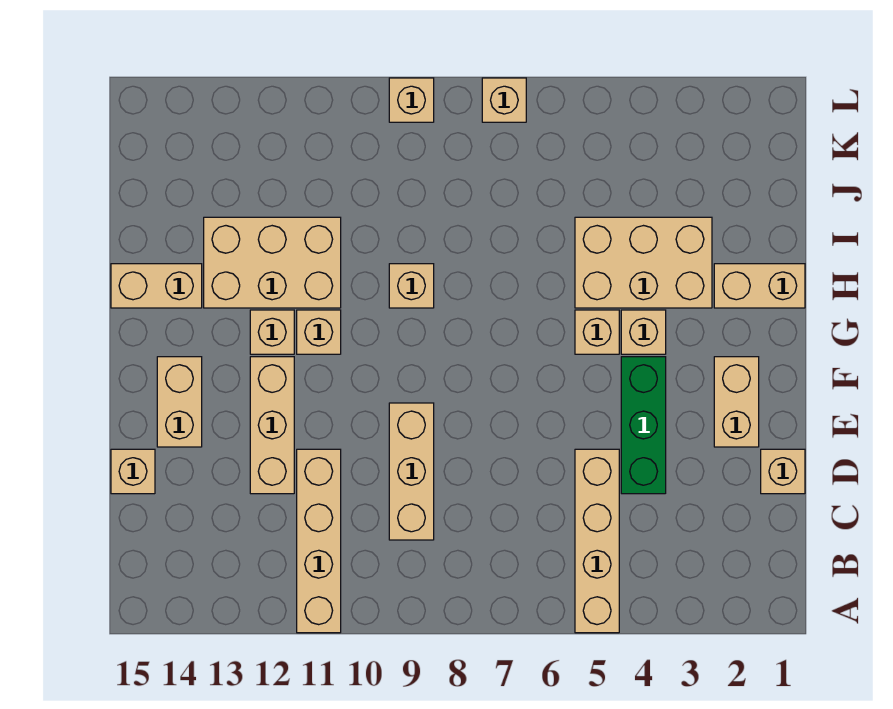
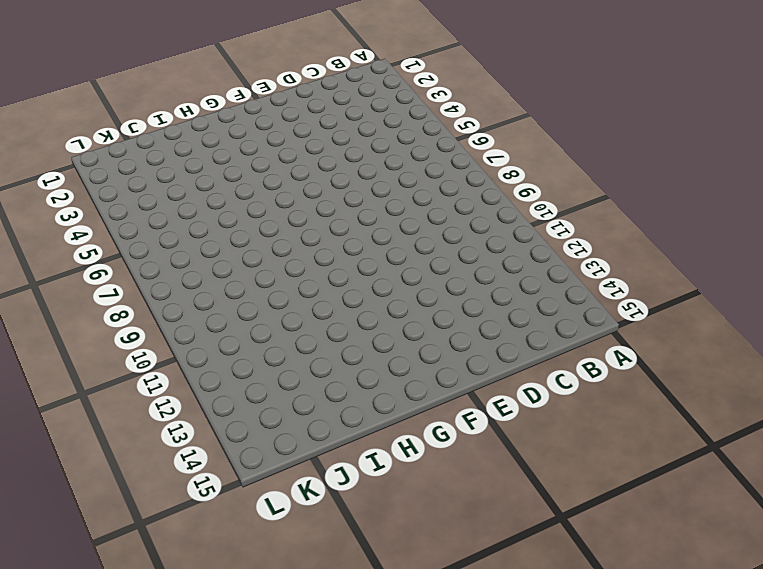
none -> tan brick A5:D5 level 1
none -> tan brick A11:D11 level 1
none -> tan brick C9:E9 level 1

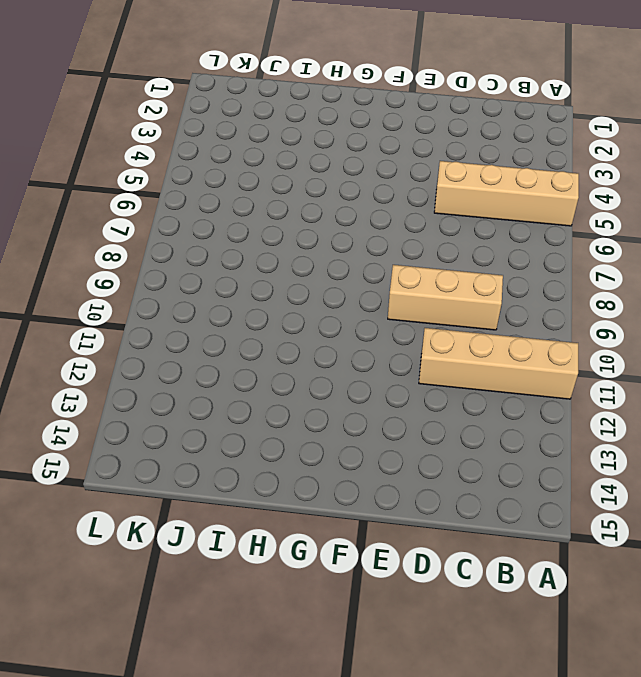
none -> tan brick D1 level 1
none -> green brick D4:F4 level 1
none -> tan brick D12:F12 level 1

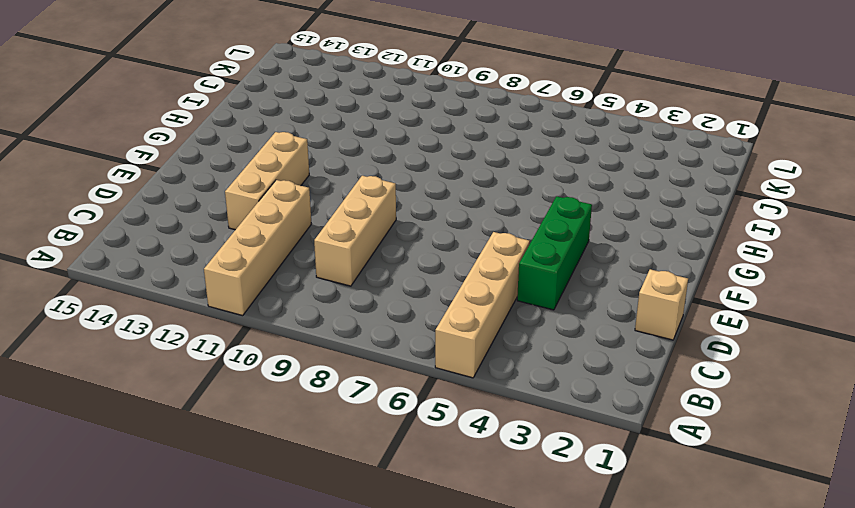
none -> tan brick D15 level 1
none -> tan brick E2:F2 level 1
none -> tan brick E14:F14 level 1

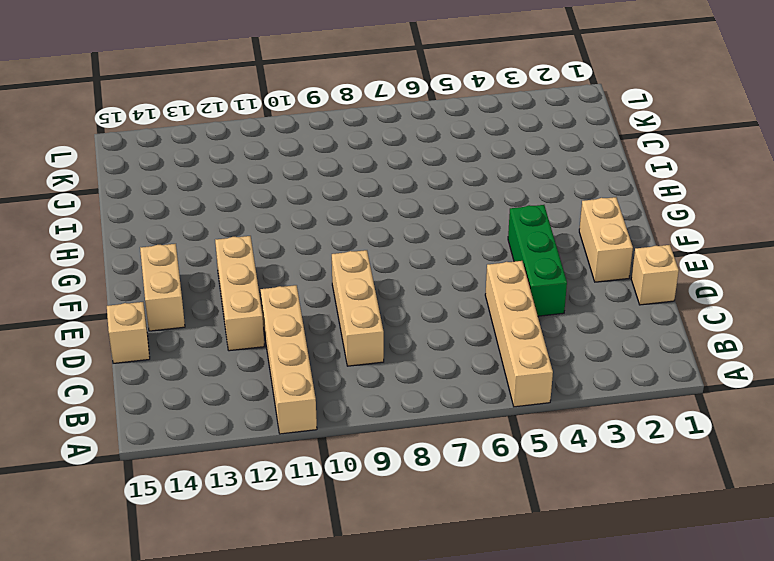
none -> tan brick G4 level 1
none -> tan brick G5 level 1
none -> tan brick G11 level 1

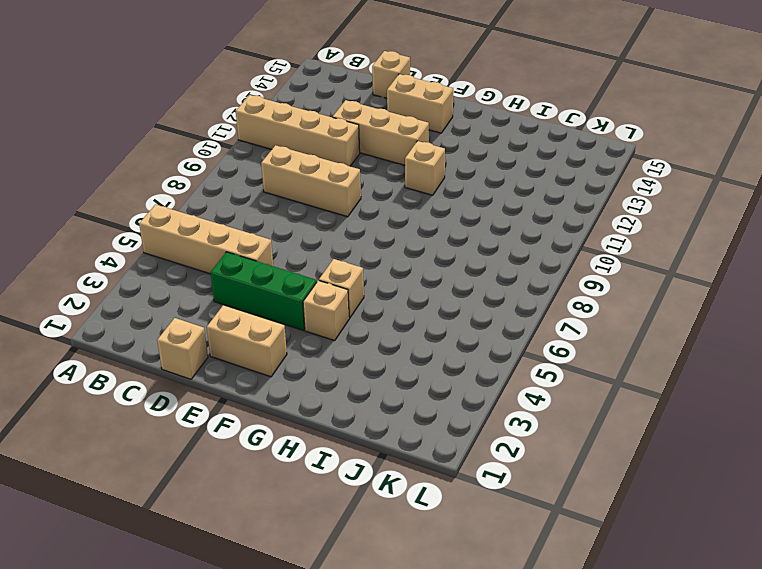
none -> tan brick G12 level 1
none -> tan brick H1:H2 level 1
none -> tan brick H3:I5 level 1

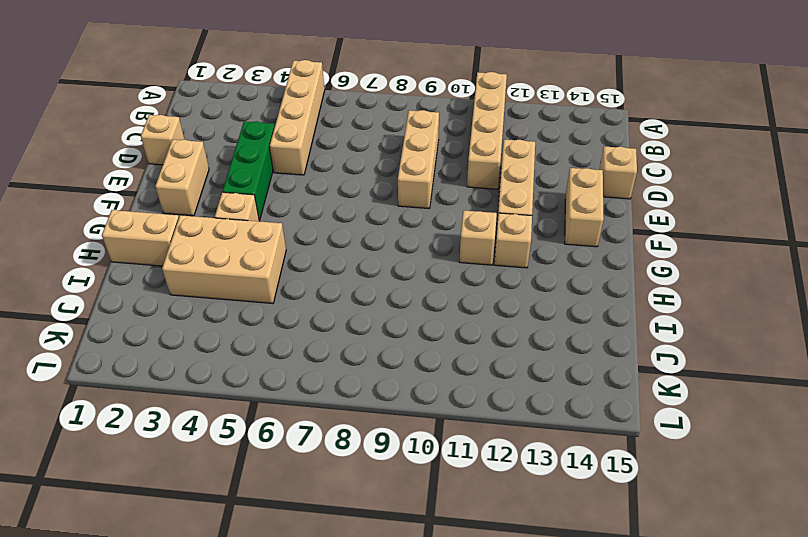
none -> tan brick G5 level 1
none -> tan brick H9 level 1
none -> tan brick H11:I13 level 1

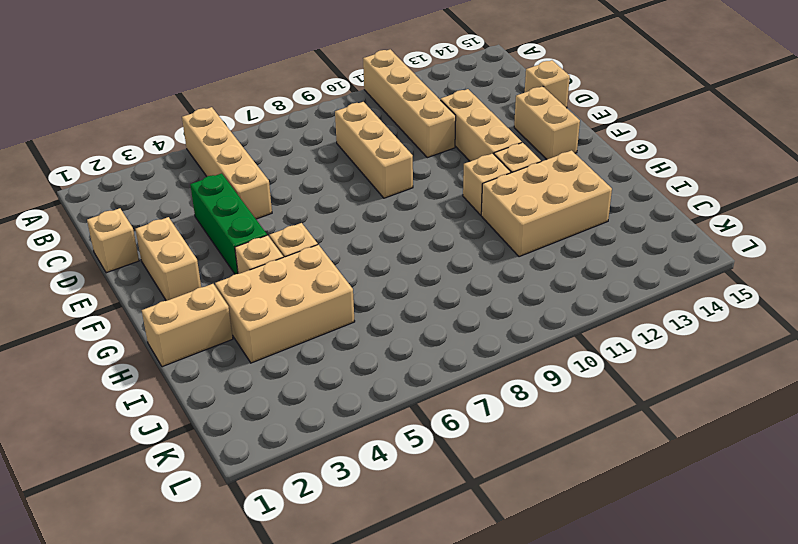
none -> tan brick H9 level 1
none -> tan brick H14:H15 level 1
none -> tan brick L7 level 1

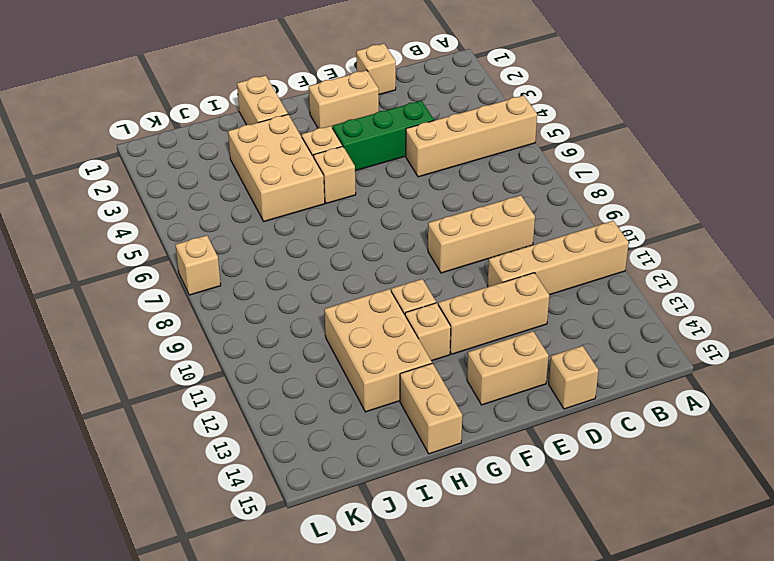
none -> tan brick H9 level 1
none -> tan brick L9 level 1

